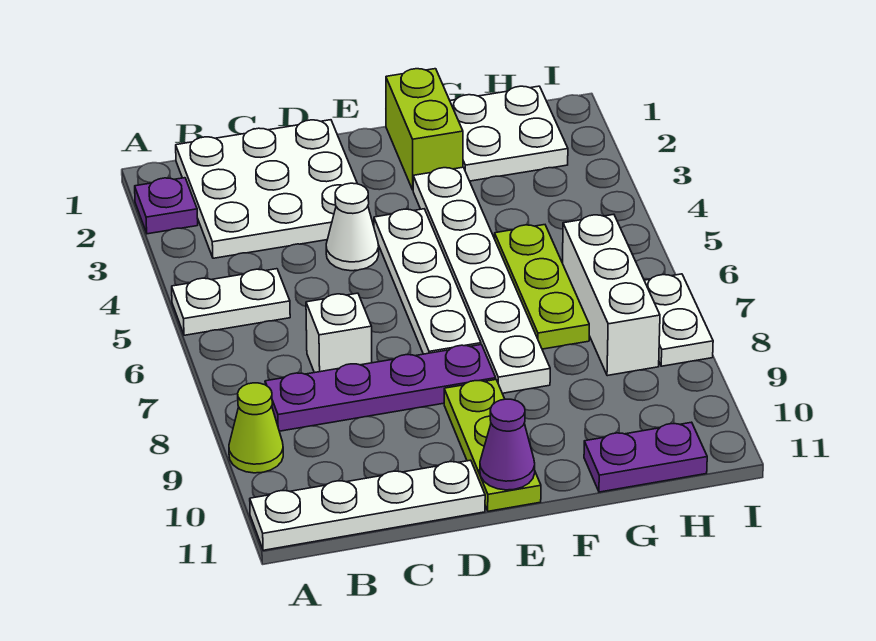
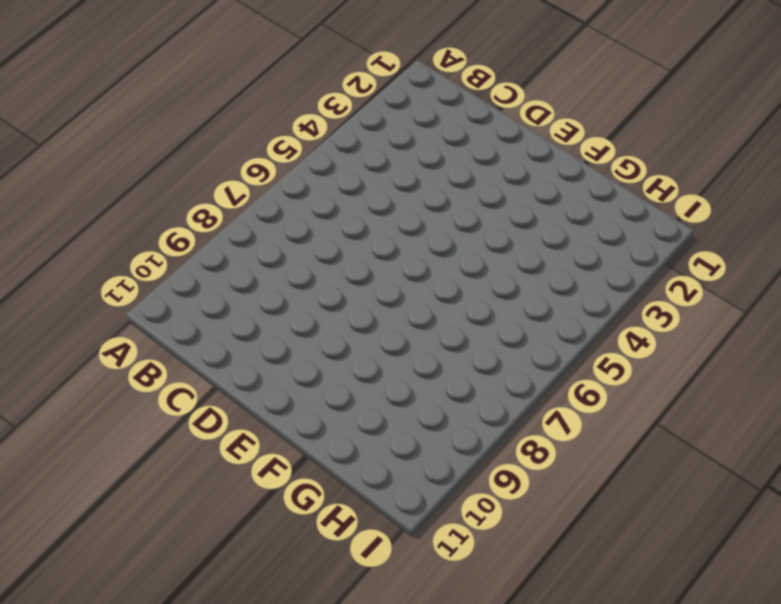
none -> purple plate A2 level 1
none -> white plate A5:B5 level 1
none -> lime cone A9 level 1

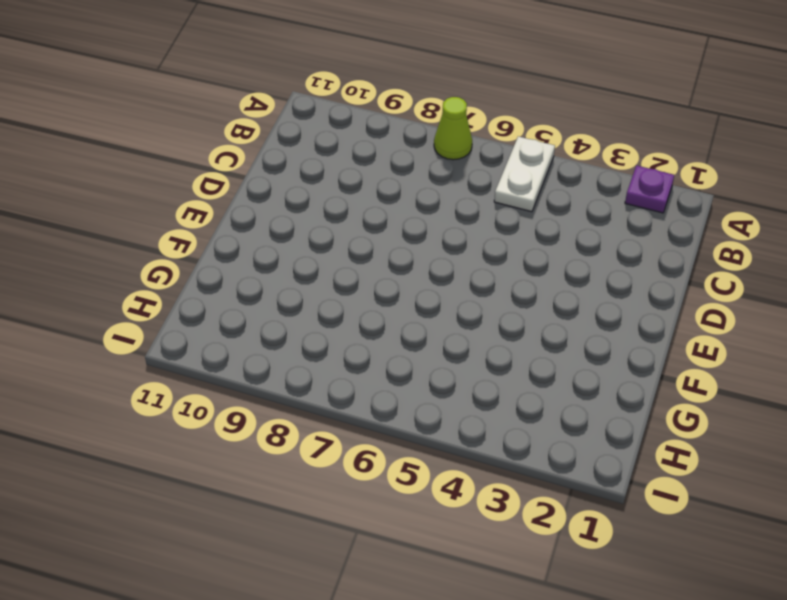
lime cone A7 level 1 -> lime cone A9 level 1
none -> white plate A11:D11 level 1
none -> white plate B1:D3 level 1
none -> purple plate B8:E8 level 1

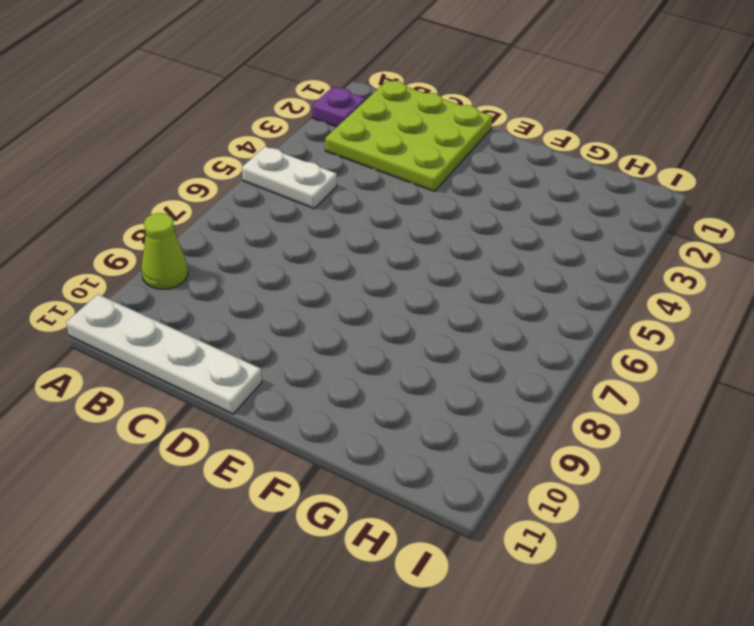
lime plate B1:D3 level 1 -> white plate B1:D3 level 1
none -> purple plate B8:E8 level 1
none -> white brick C7 level 1
none -> white cone D4 level 1

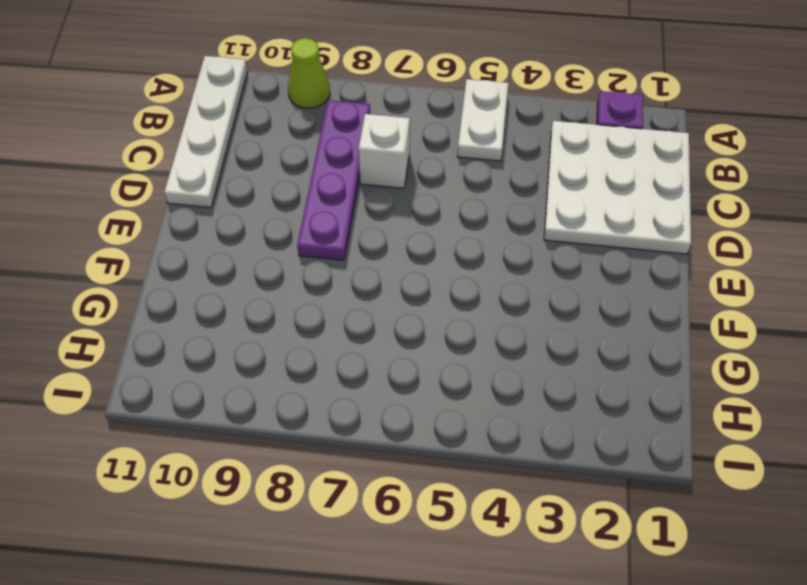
none -> white cone D4 level 1
none -> white plate E4:E7 level 1
none -> lime plate E9:E11 level 1

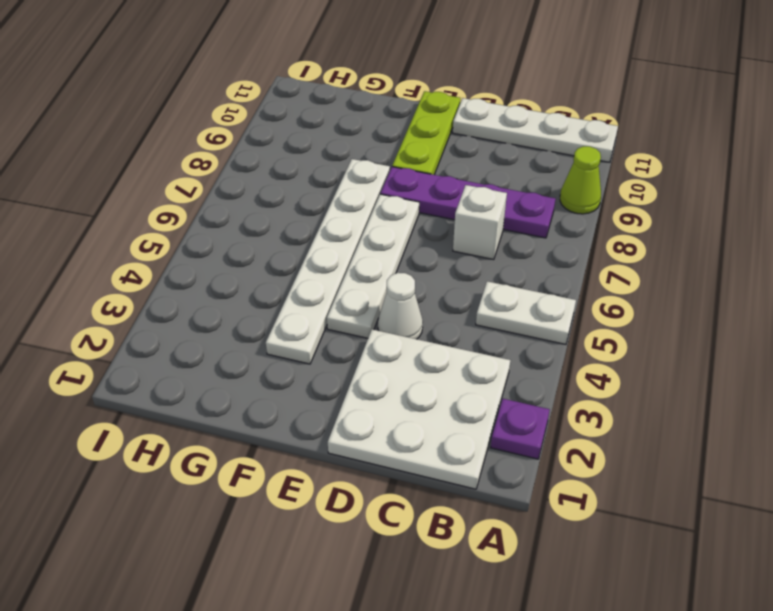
none -> lime brick F1:F2 level 1
none -> white plate G1:H2 level 1
none -> lime plate G5:G7 level 1

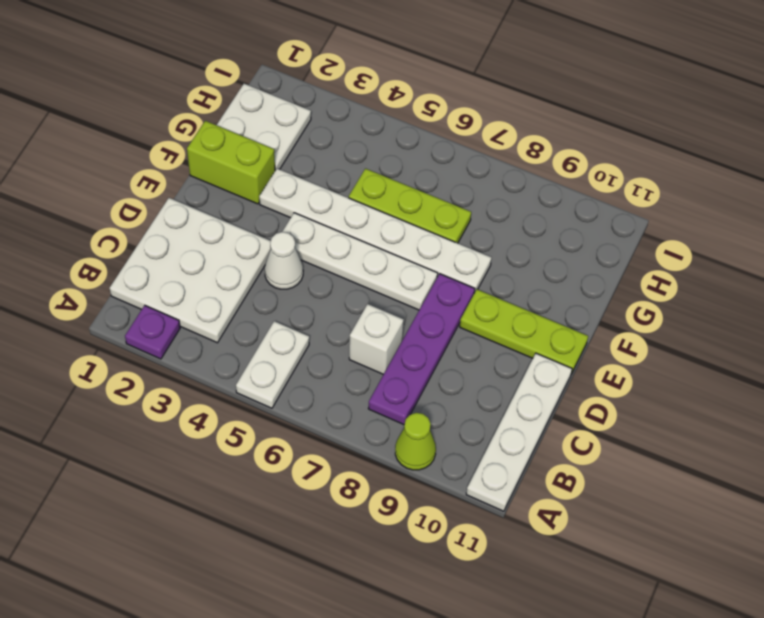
none -> purple plate G11:H11 level 1
none -> white brick H6:H8 level 1
none -> white plate I7:I8 level 1

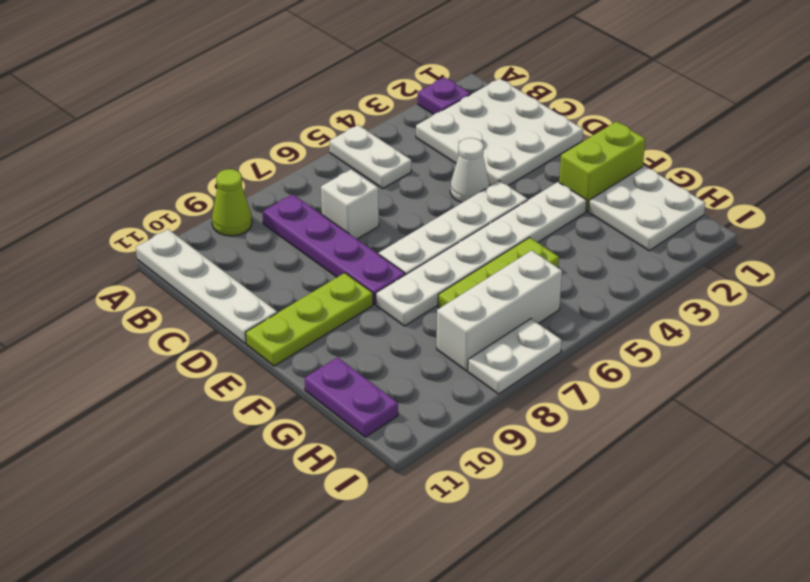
none -> purple cone E11 level 2

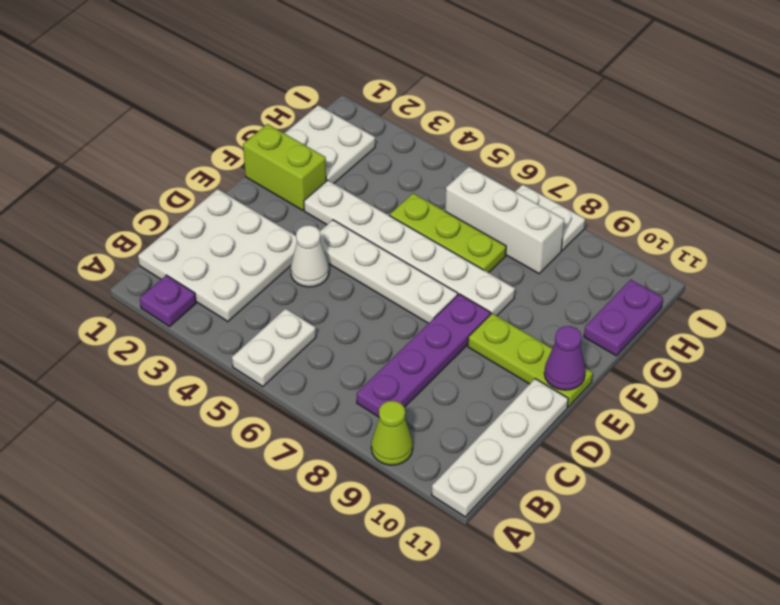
none -> white brick C7 level 1

